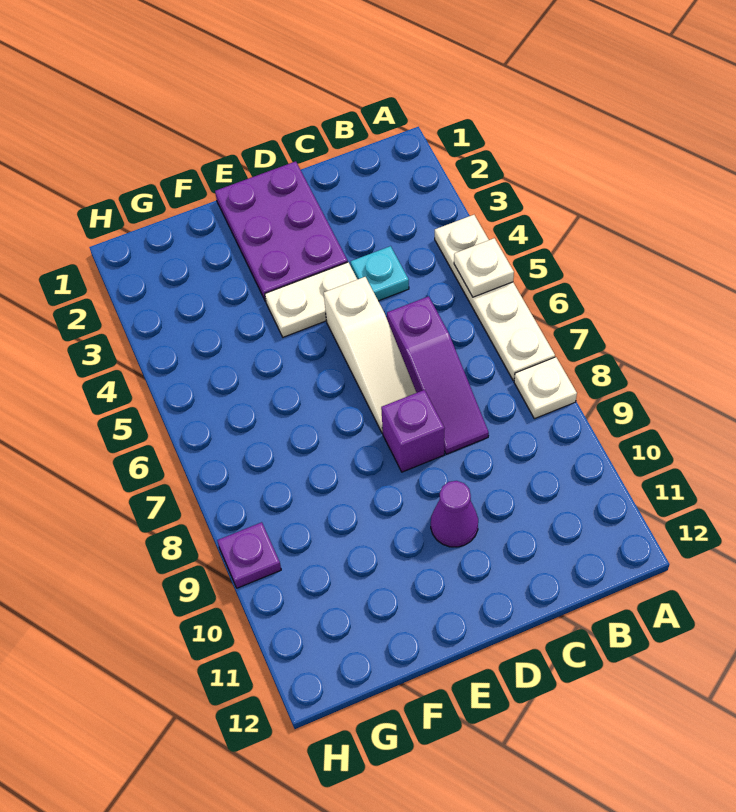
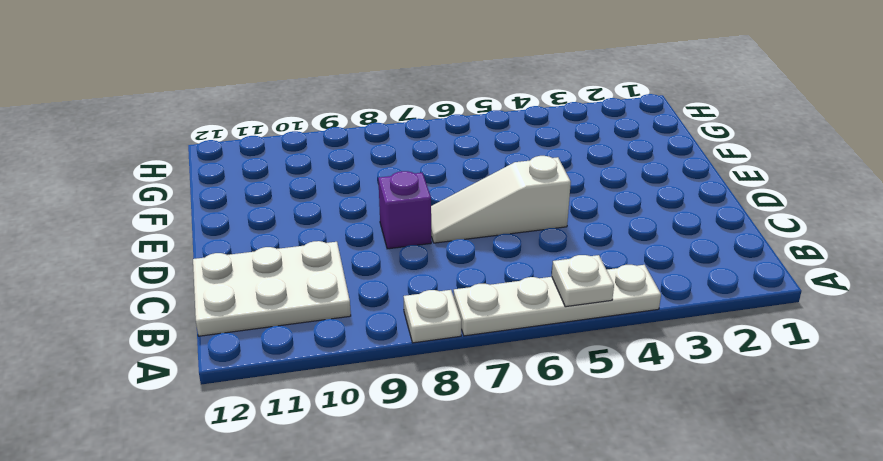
white plate B10:C12 level 1 -> none
none -> cyan plate C4 level 1
none -> purple slope C6:C8 level 1 top 6

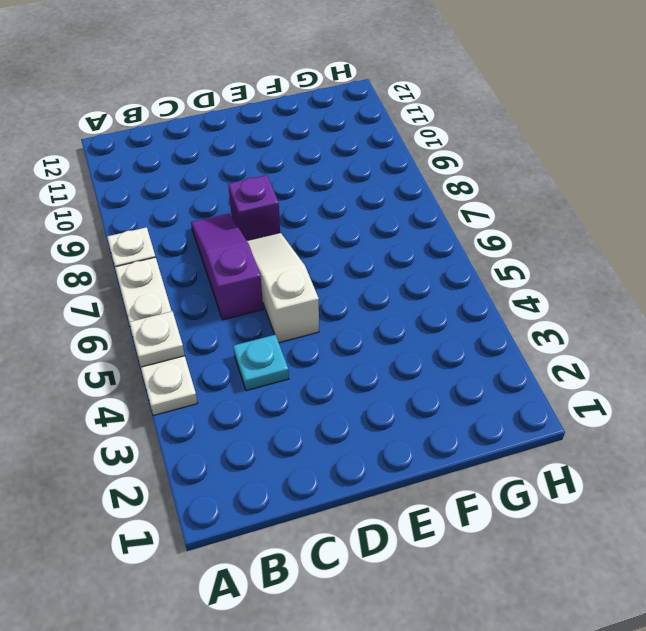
none -> purple plate D1:E3 level 1
none -> white plate D4:E4 level 1

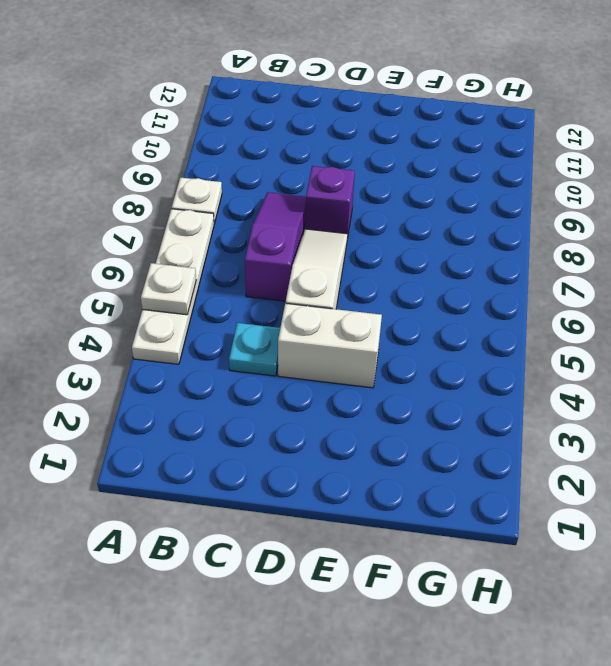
white brick D4:E4 level 1 -> white plate D4:E4 level 1
none -> purple plate D1:E3 level 1
none -> purple cone D10 level 1

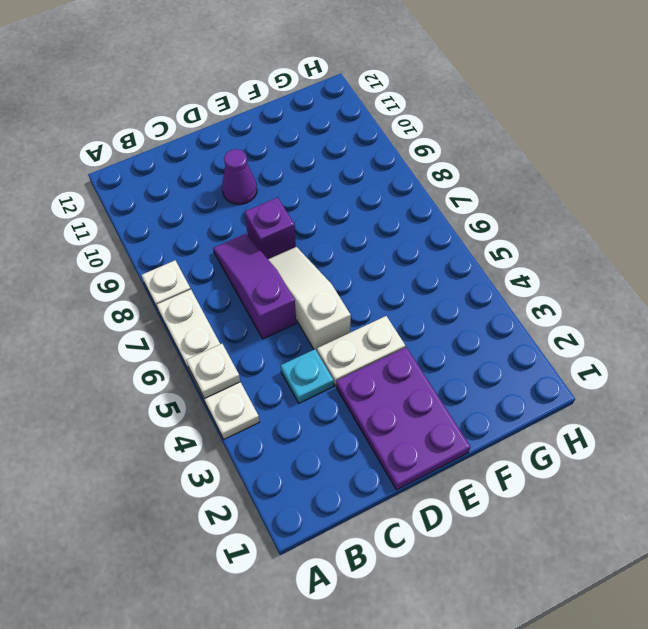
none -> purple plate H9 level 1

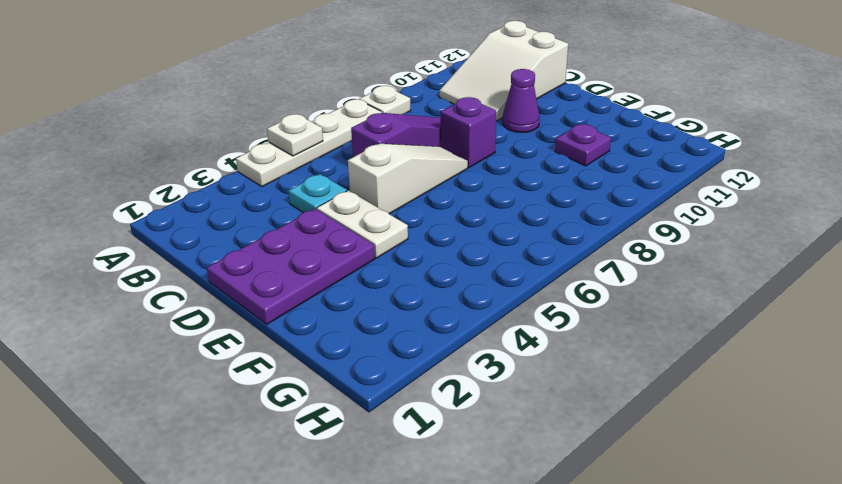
white slope B10:C12 level 1 top 12 -> none
purple plate F10 level 1 -> purple plate H9 level 1

